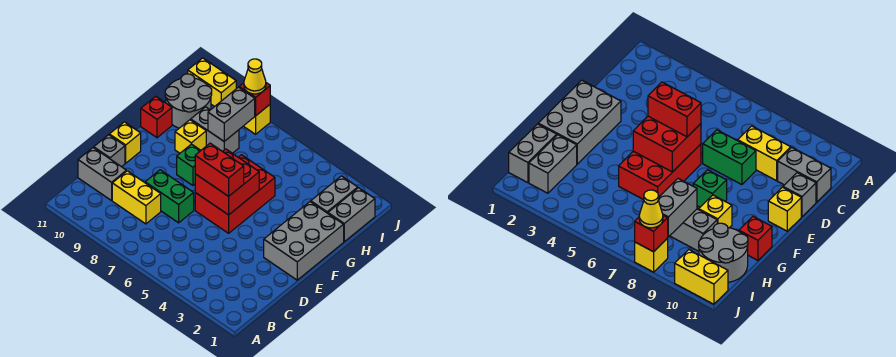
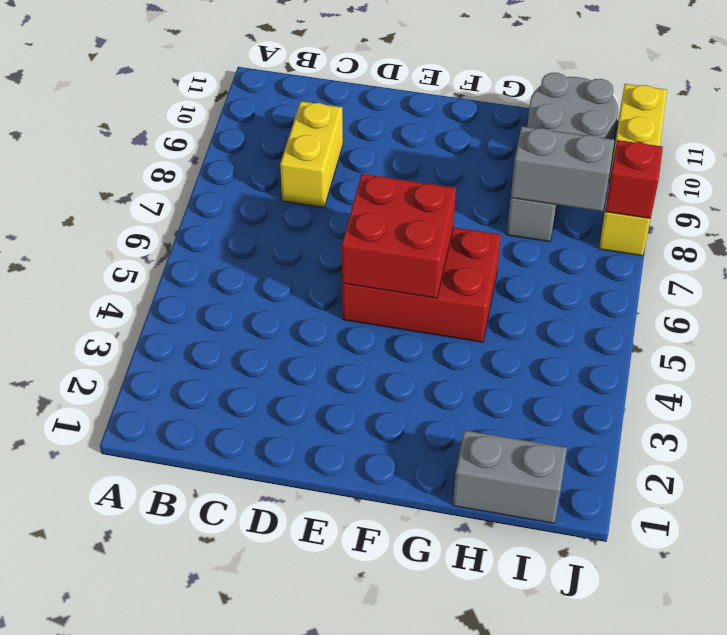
none -> grey brick C10:C11 level 1
none -> green brick D7:D8 level 1
none -> grey brick D11 level 1

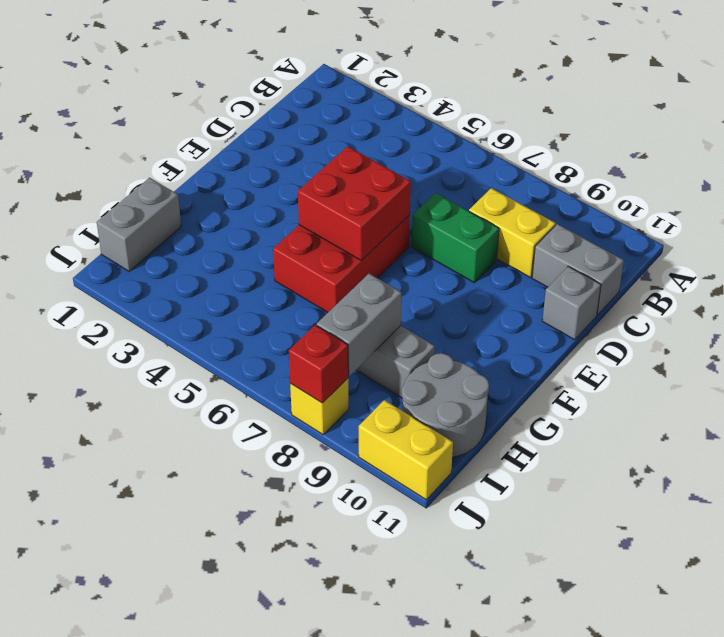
none -> grey brick E1:G2 level 1
none -> yellow brick E11 level 1
none -> green brick F8 level 1

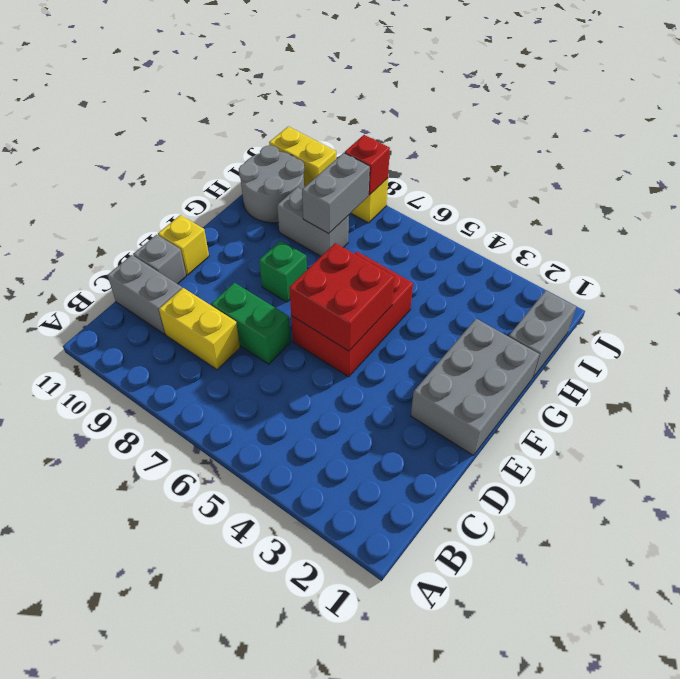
none -> yellow brick G9 level 1
none -> red brick G11 level 1
none -> grey brick H2:I2 level 1

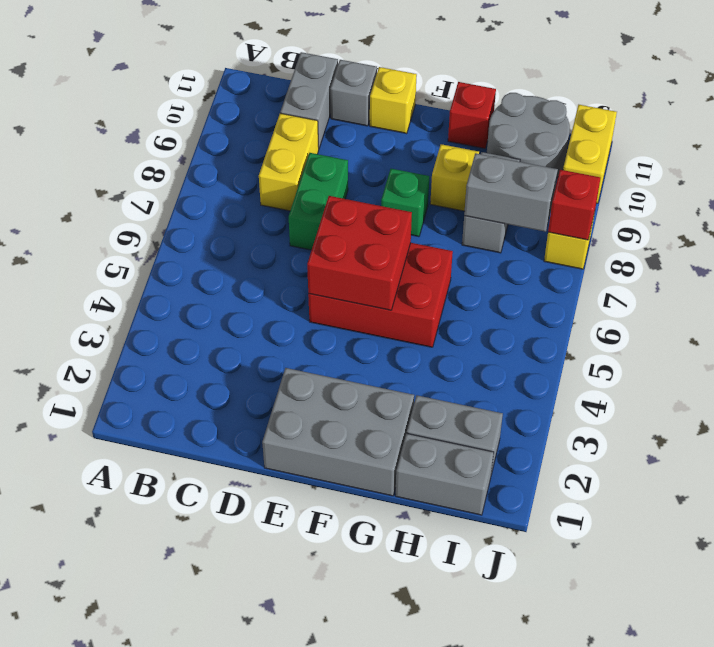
none -> red brick E5:E6 level 3
none -> yellow cone J8 level 3

